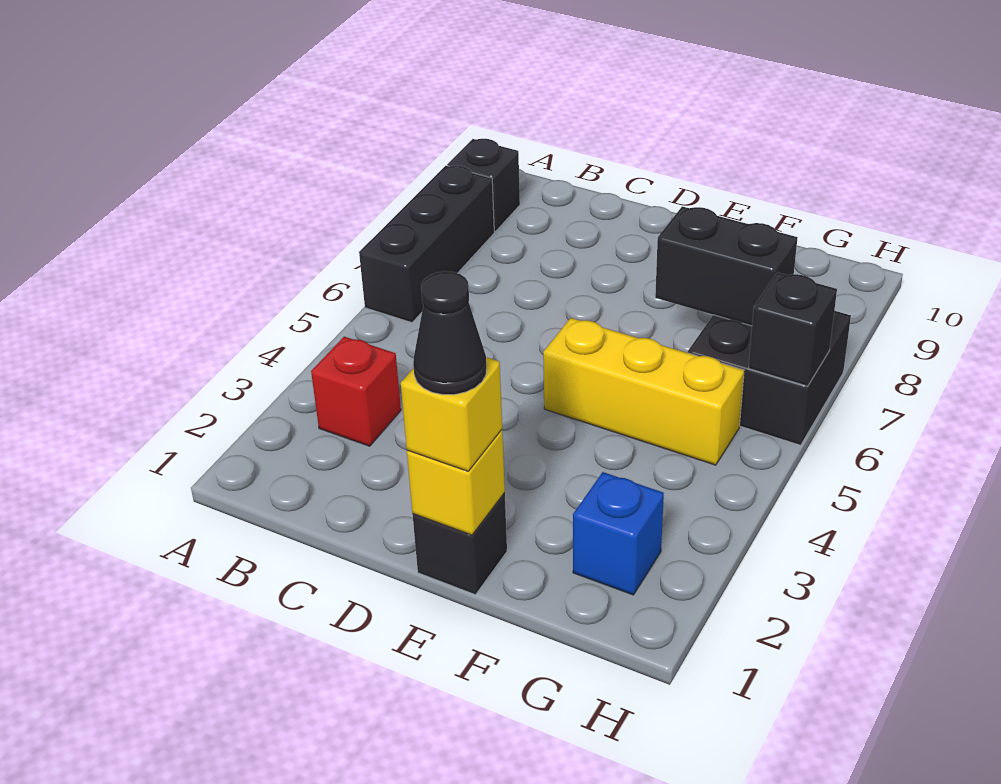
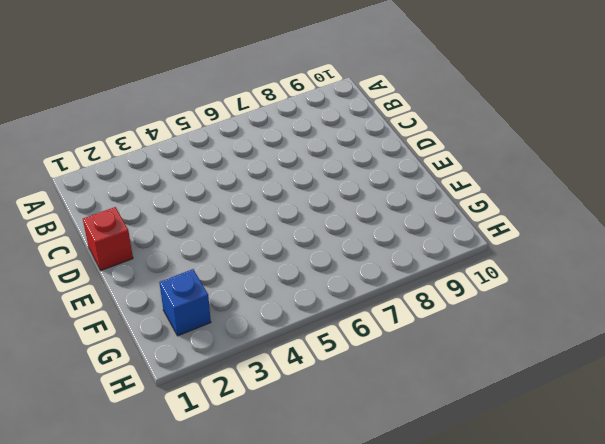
red brick D1 level 1 -> red brick B3 level 1
none -> black brick A6:A8 level 1
none -> black brick A9 level 1
none -> black brick E1 level 1

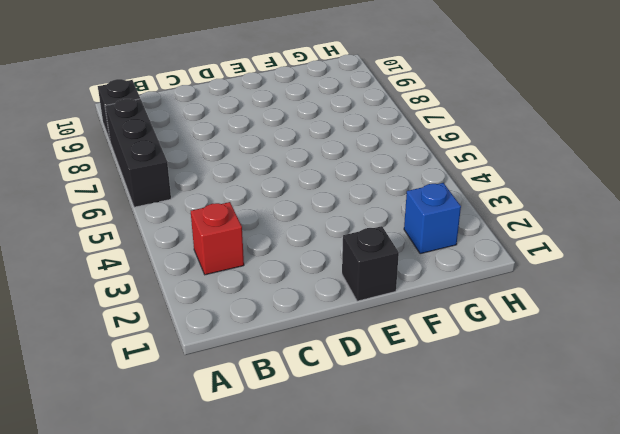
none -> yellow brick E5:G5 level 1
none -> black brick G6:H7 level 1
none -> yellow brick E1 level 2

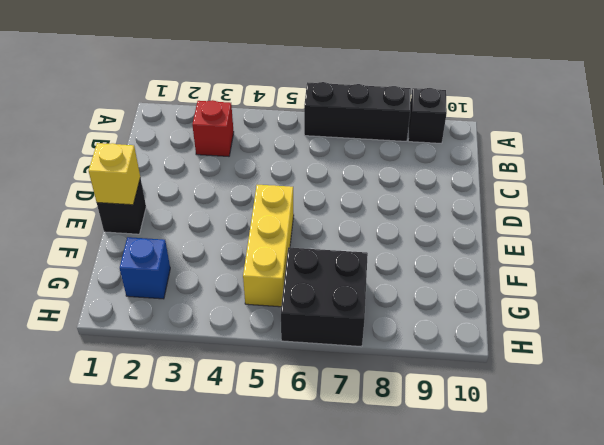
none -> black brick F7:G7 level 2
none -> black brick H6 level 2
none -> yellow brick E1 level 3

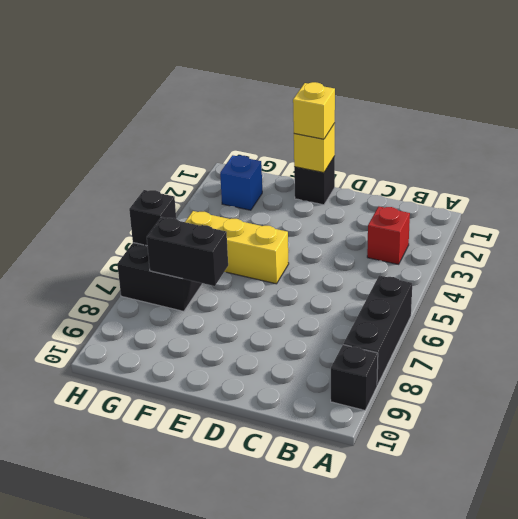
none -> black cone E1 level 4

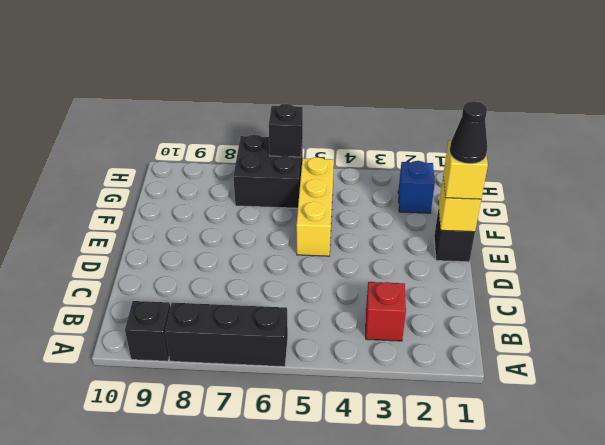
none -> black brick F7:G7 level 2

